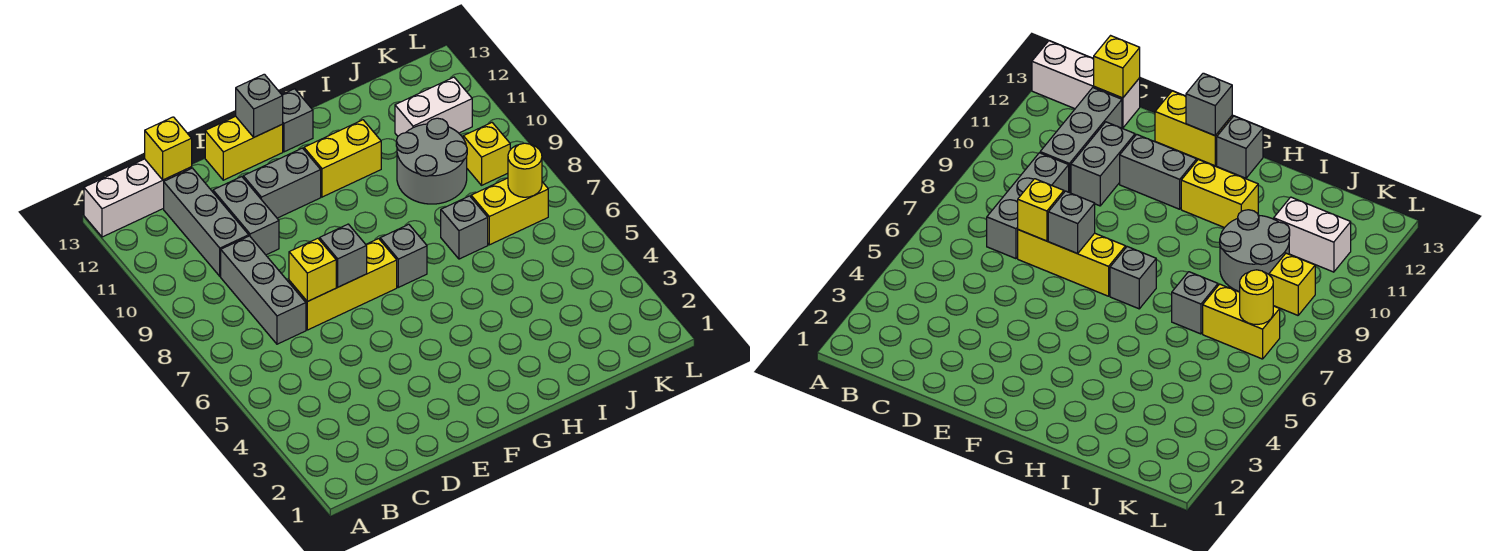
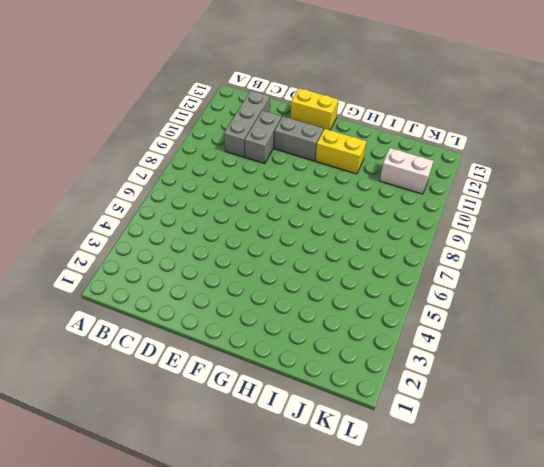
none -> white brick A13:C13 level 1
none -> grey brick C7:C9 level 1
none -> yellow brick D7:F7 level 1

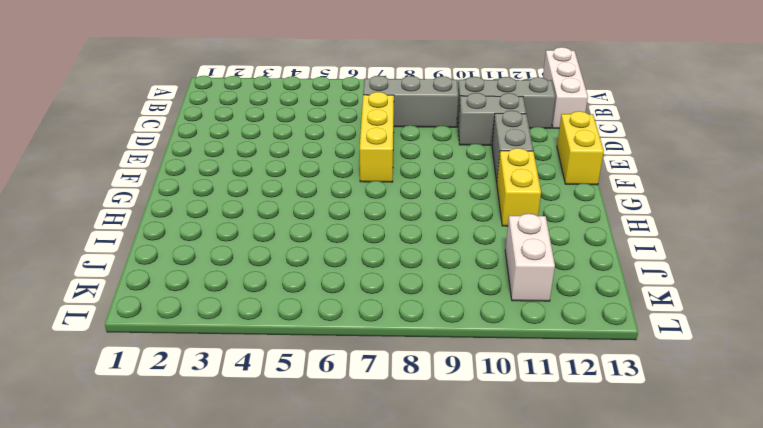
none -> grey brick G7 level 1
none -> grey brick G13 level 1
none -> grey brick I7 level 1

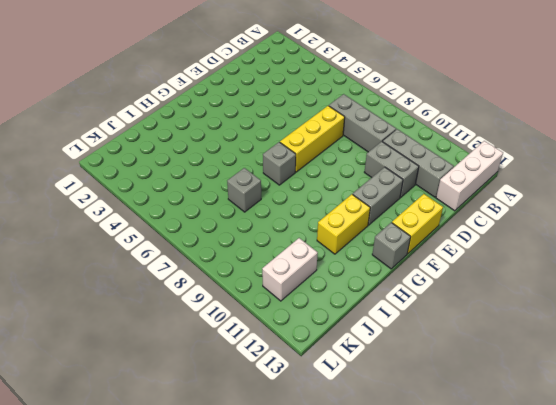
none -> grey round brick I9:J10 level 1
none -> yellow brick J7:K7 level 1
none -> yellow brick K9 level 1

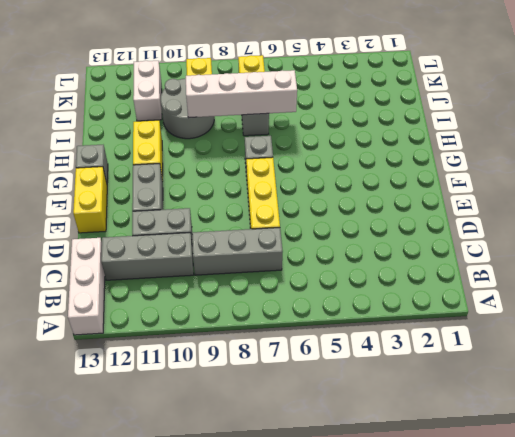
white brick I6:I9 level 2 -> none
none -> yellow brick C13 level 2
none -> yellow brick D7 level 2
none -> grey brick E7 level 2

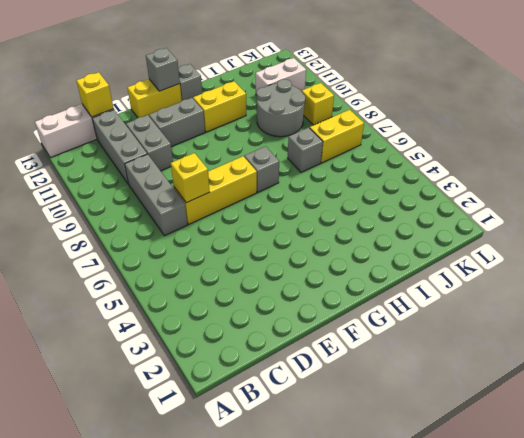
none -> grey brick E7 level 2
none -> yellow round brick K7 level 2

